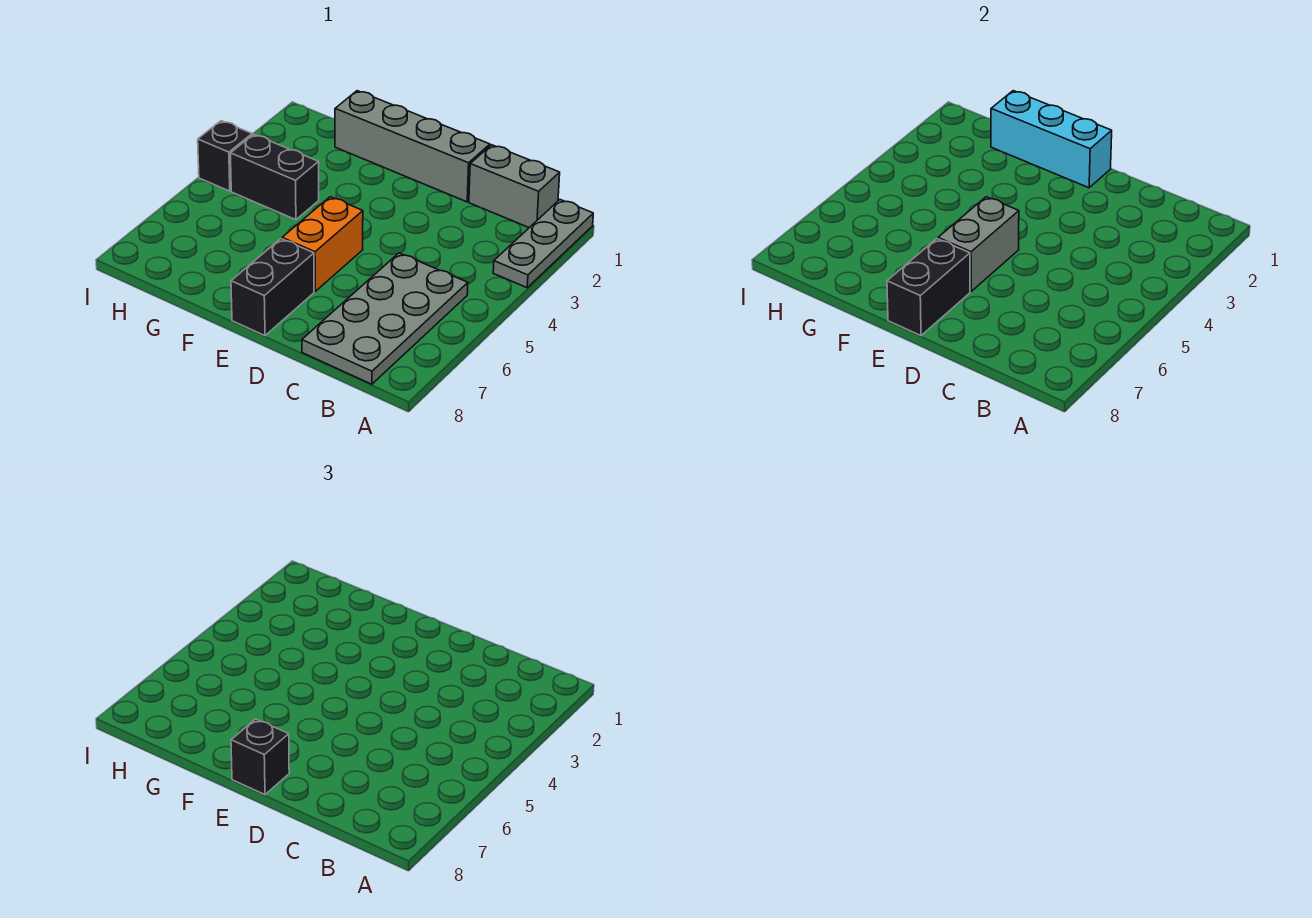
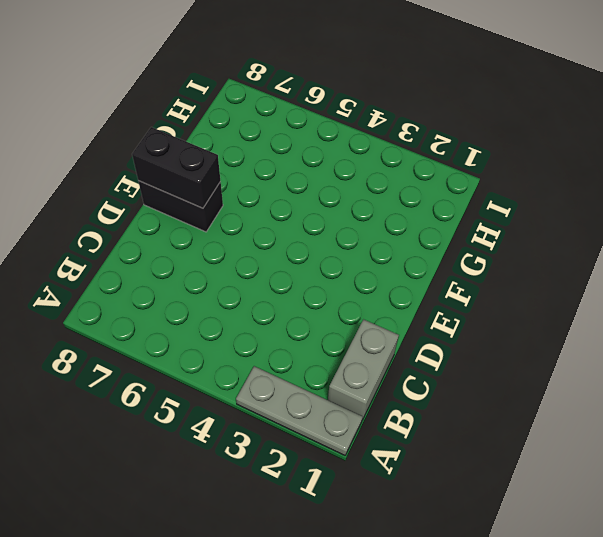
none -> grey plate B5:C8 level 1
none -> grey brick D1:G1 level 1
none -> orange brick E5:E6 level 1

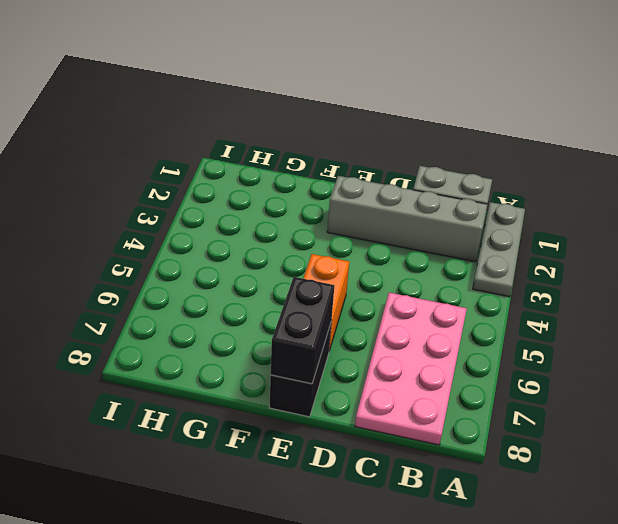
grey brick B2:E2 level 1 -> grey brick D1:G1 level 1
pink plate B5:C8 level 1 -> grey plate B5:C8 level 1
none -> black brick G4:H4 level 1
none -> black brick I4 level 1
none -> cyan brick E1:G1 level 2

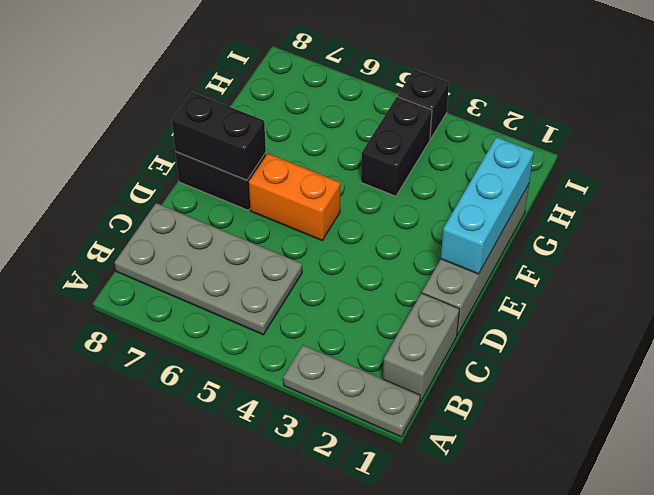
none -> grey brick E5:E6 level 2
none -> black brick E8 level 3

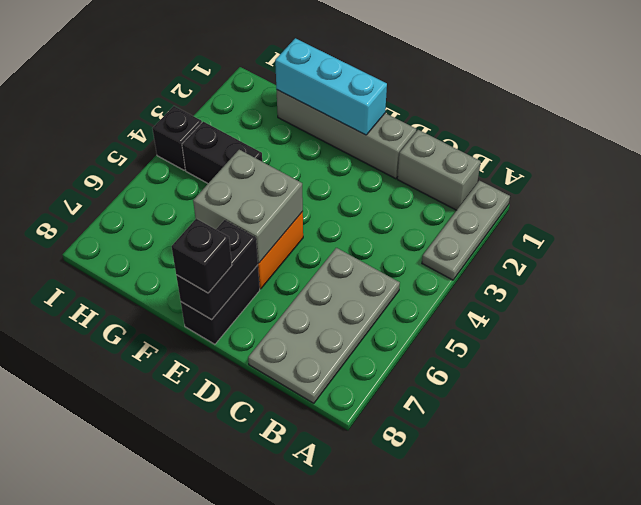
grey brick E5:F6 level 2 -> grey brick E5:E6 level 2

